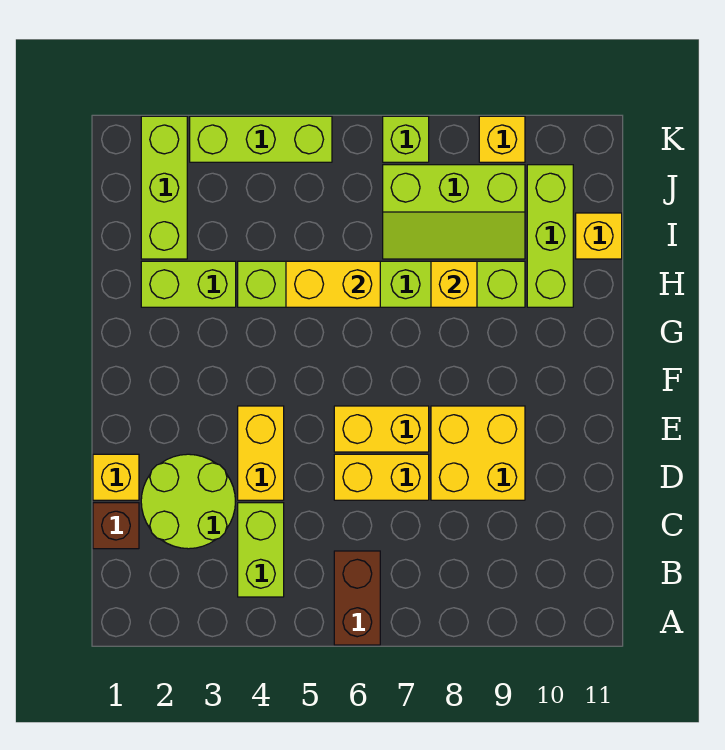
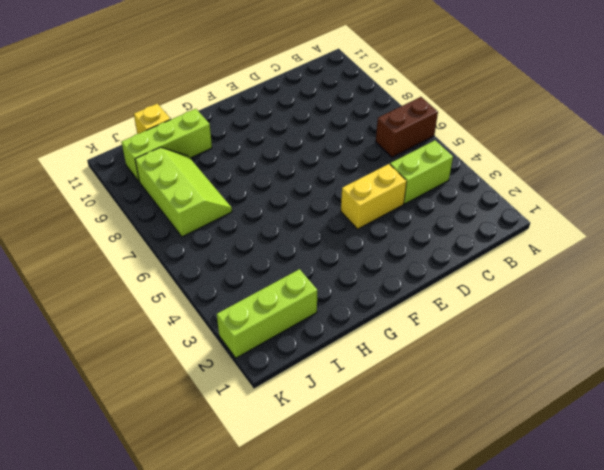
none -> brown brick C1 level 1
none -> lime round brick C2:D3 level 1
none -> yellow brick D1 level 1

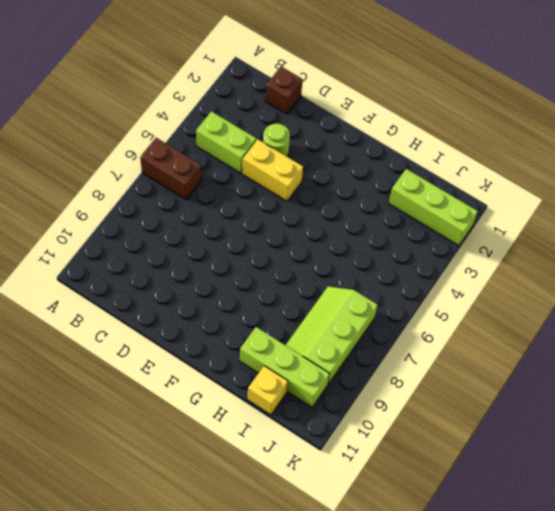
lime round brick D3 level 1 -> lime round brick C2:D3 level 1
none -> yellow brick D1 level 1
none -> yellow brick D6:D7 level 1
none -> yellow brick D8:E9 level 1

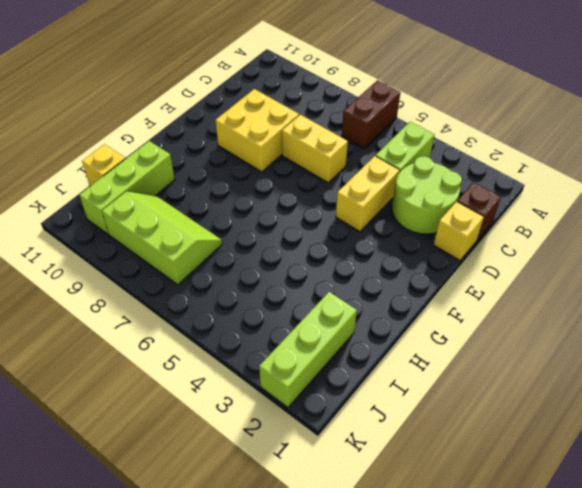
none -> yellow brick E6:E7 level 1
none -> lime brick H2:H3 level 1
none -> lime brick H4:H9 level 1

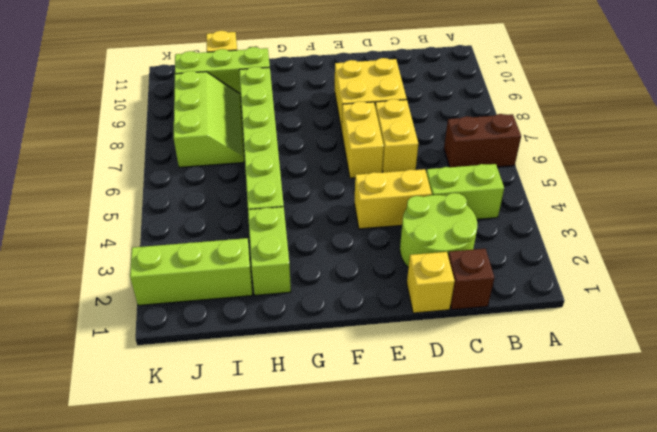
none -> lime brick K3:K5 level 1
none -> lime brick K7 level 1
none -> yellow brick K9 level 1

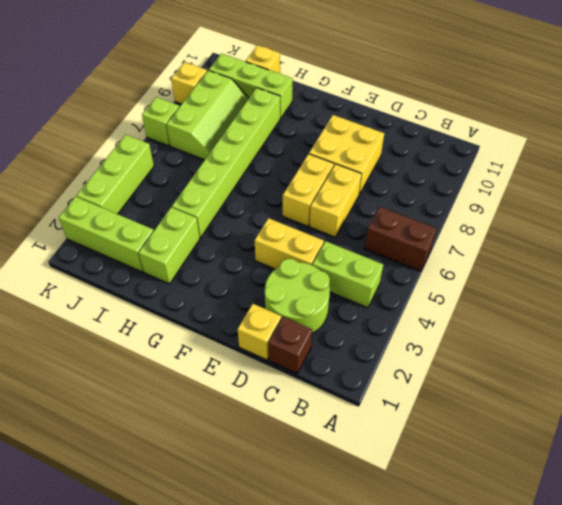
none -> yellow brick H5:H6 level 2
none -> yellow brick H8 level 2

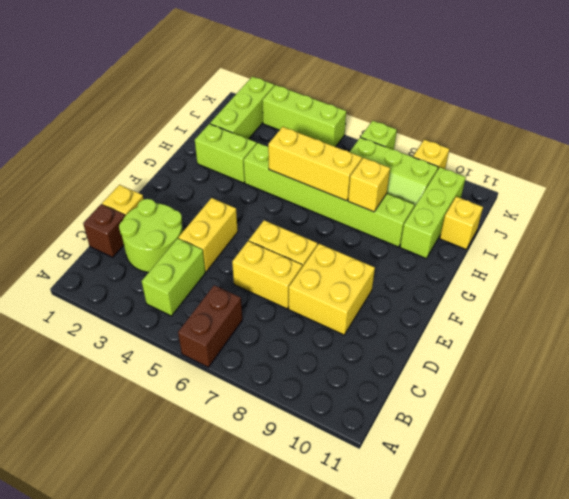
yellow brick H5:H7 level 2 -> yellow brick H5:H6 level 2

